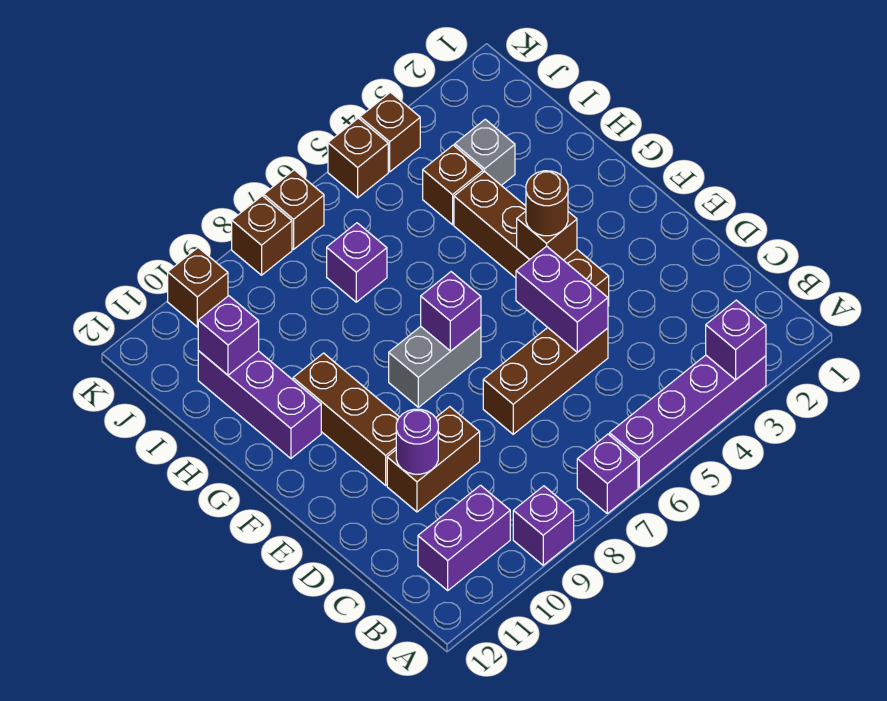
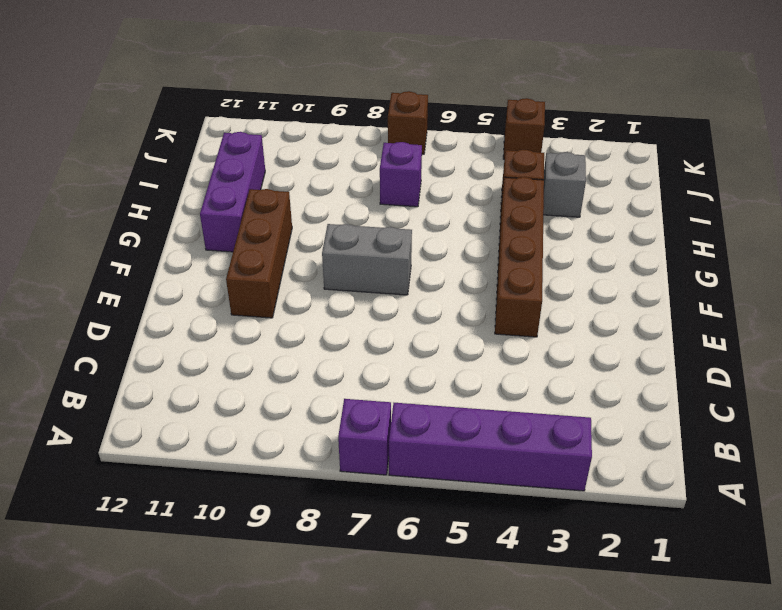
none -> purple brick A9 level 1
none -> purple brick B10:B11 level 1
none -> brown brick D5:D7 level 1

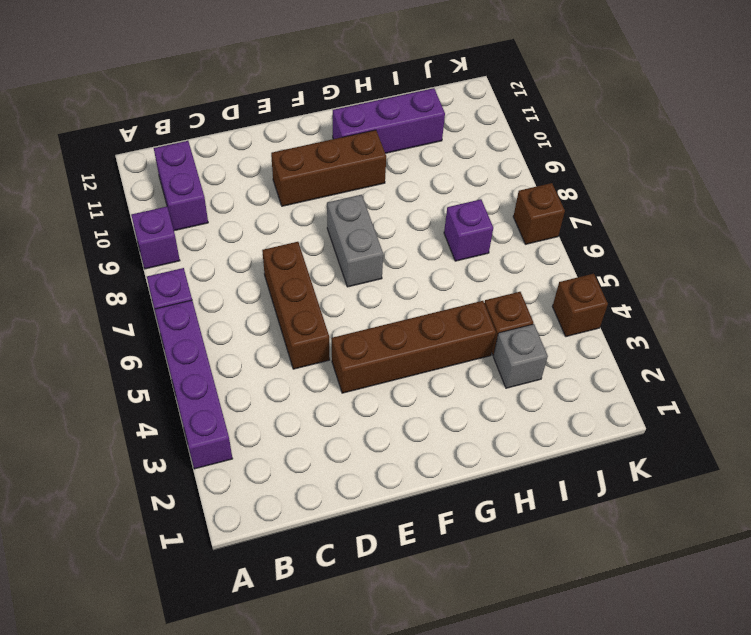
none -> brown brick D9:D10 level 1
none -> brown brick K5 level 1
none -> brown brick K8 level 1

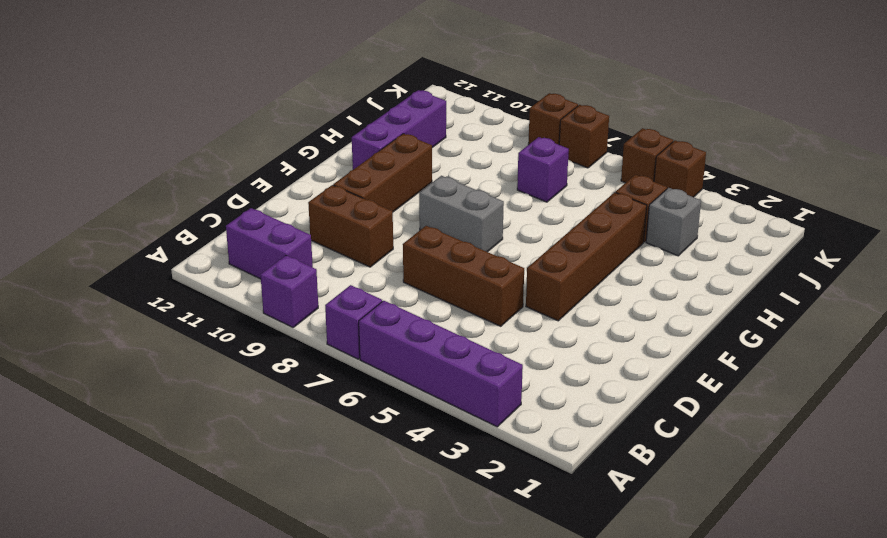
none -> brown brick K10 level 1
none -> purple brick A3 level 2
none -> purple brick D5:E5 level 2

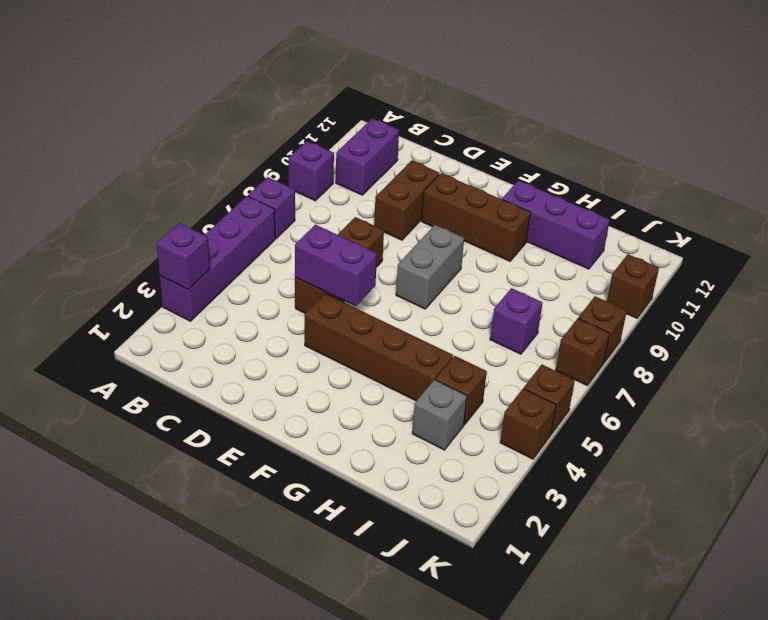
none -> purple round brick D10 level 2
none -> brown brick F4 level 2
none -> purple brick F7 level 2

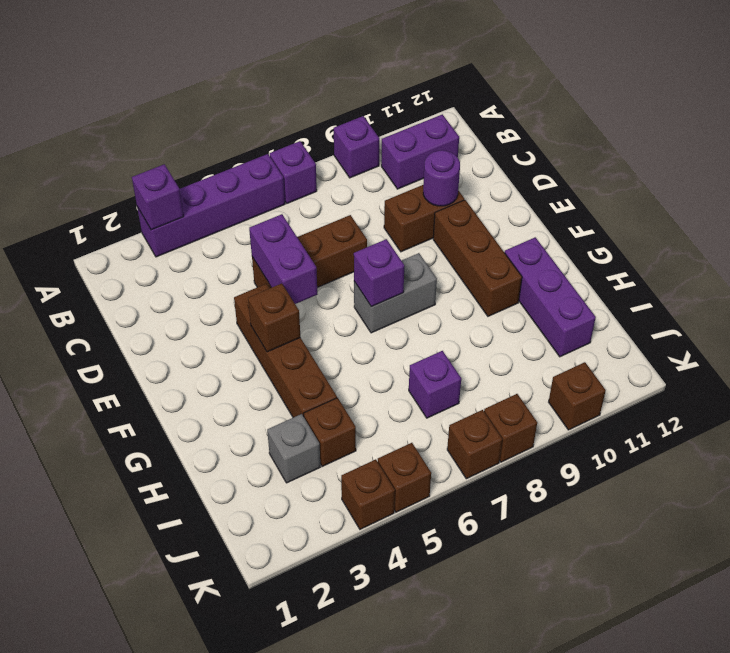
none -> purple brick I11 level 2
none -> brown round brick F4 level 3

